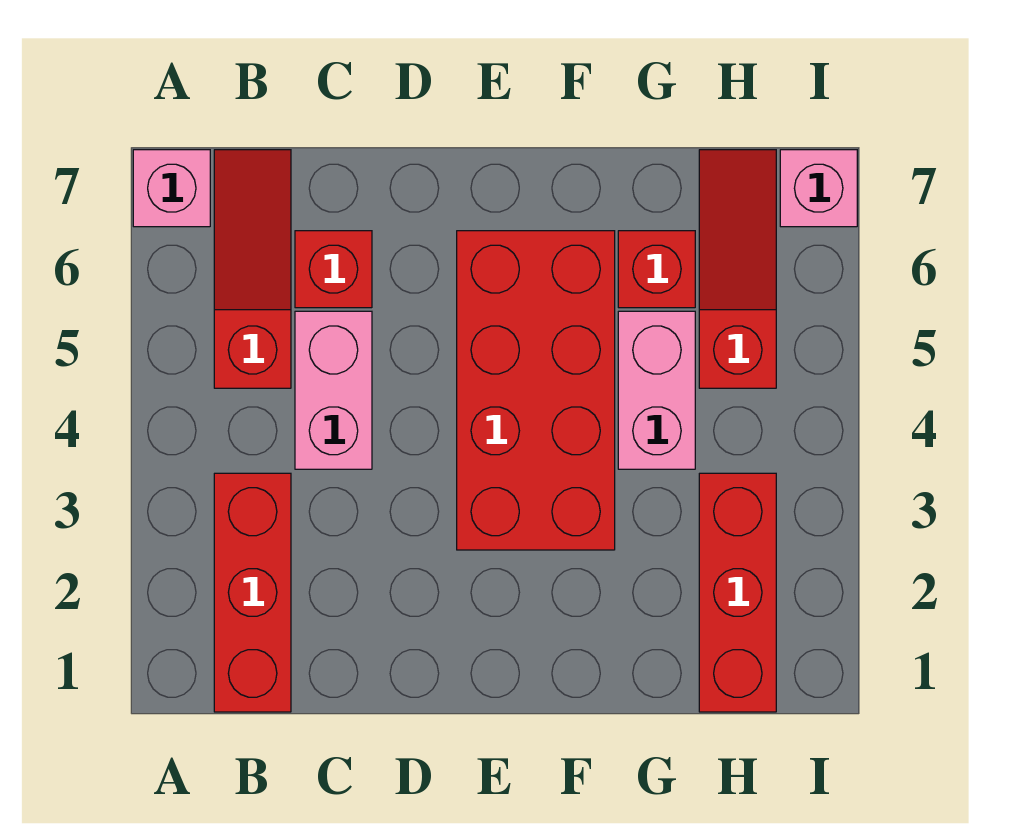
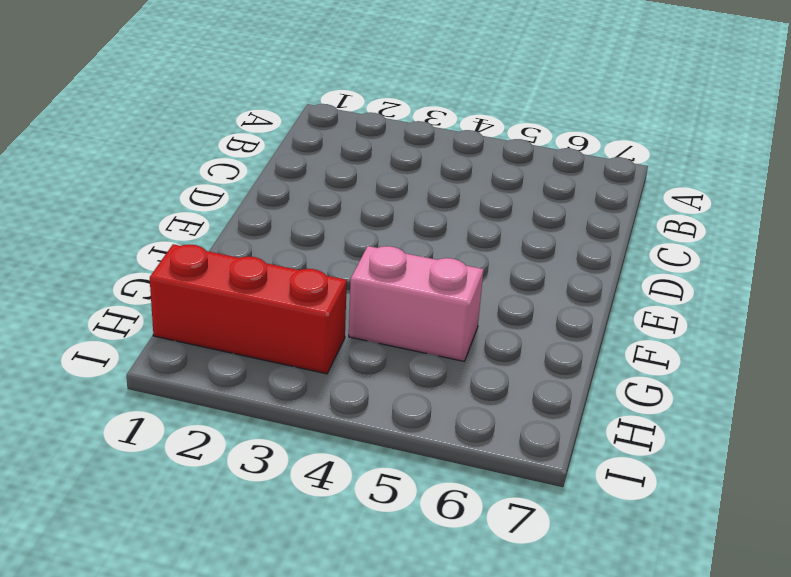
none -> pink brick A7 level 1
none -> red brick B1:B3 level 1

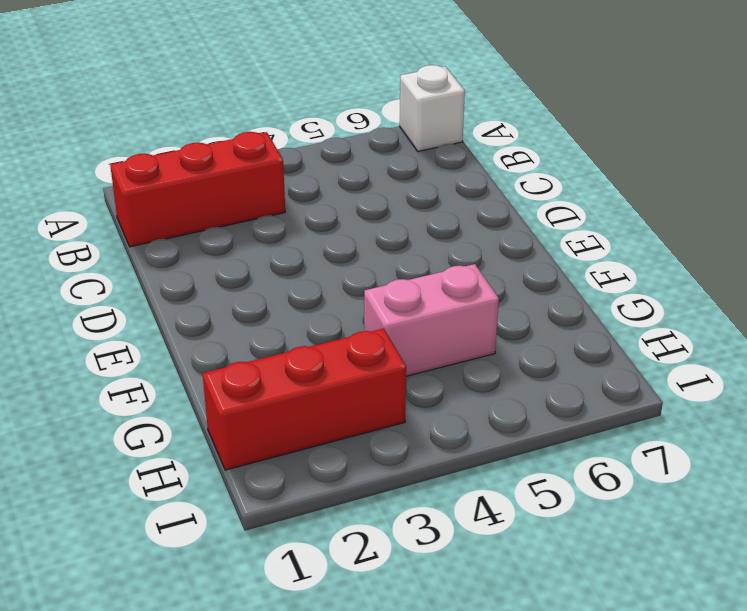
white brick A7 level 1 -> pink brick A7 level 1
none -> red slope B5:B7 level 1 top 5
none -> pink brick C4:C5 level 1

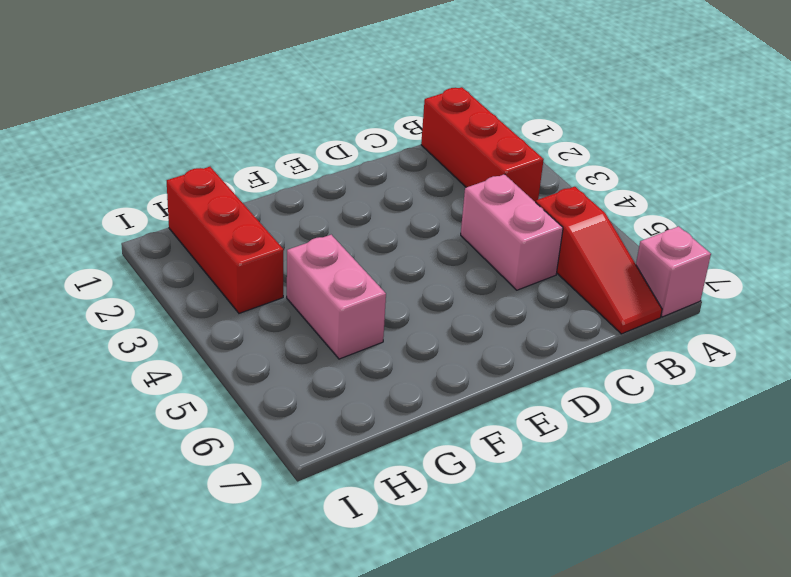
none -> red brick C6 level 1
none -> red brick E3:F6 level 1

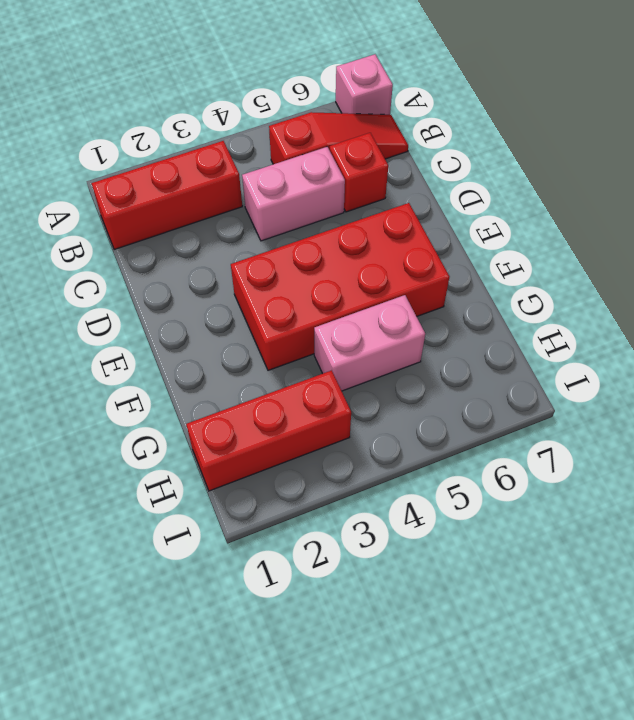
none -> red brick G6 level 1
none -> red slope H5:H7 level 1 top 5

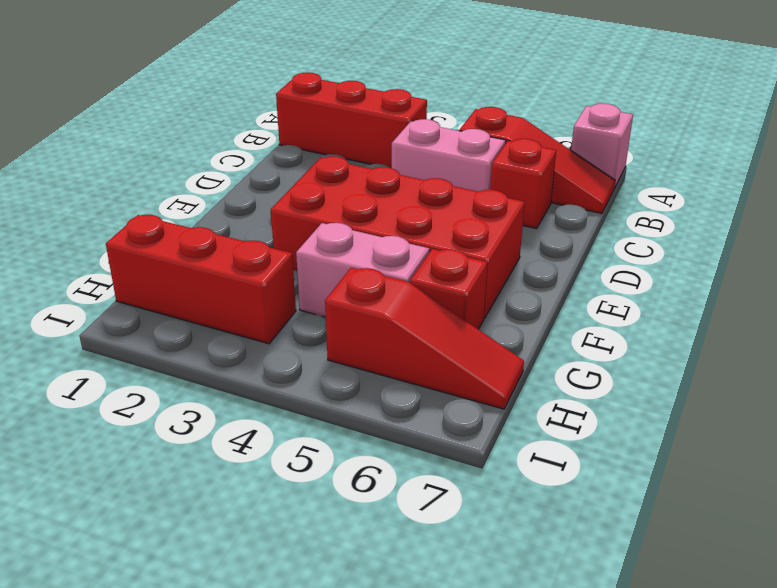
none -> pink brick I7 level 1

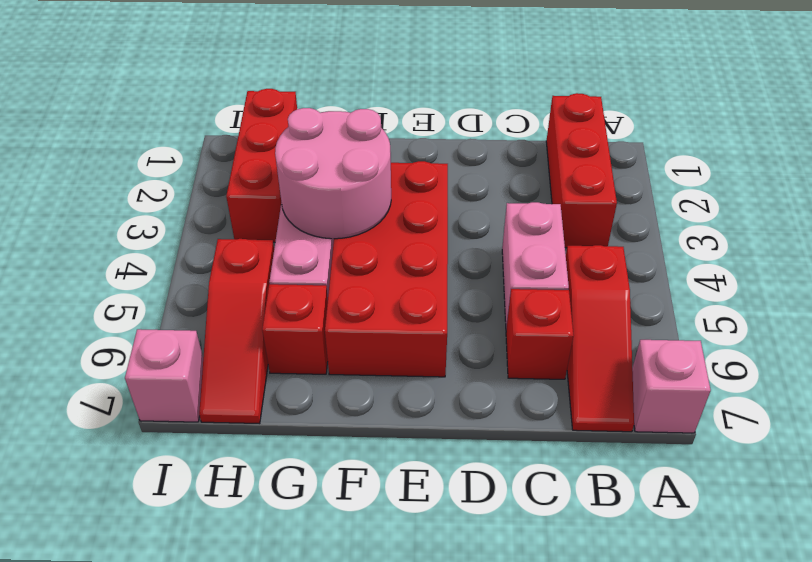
pink round brick F3:G4 level 2 -> none

